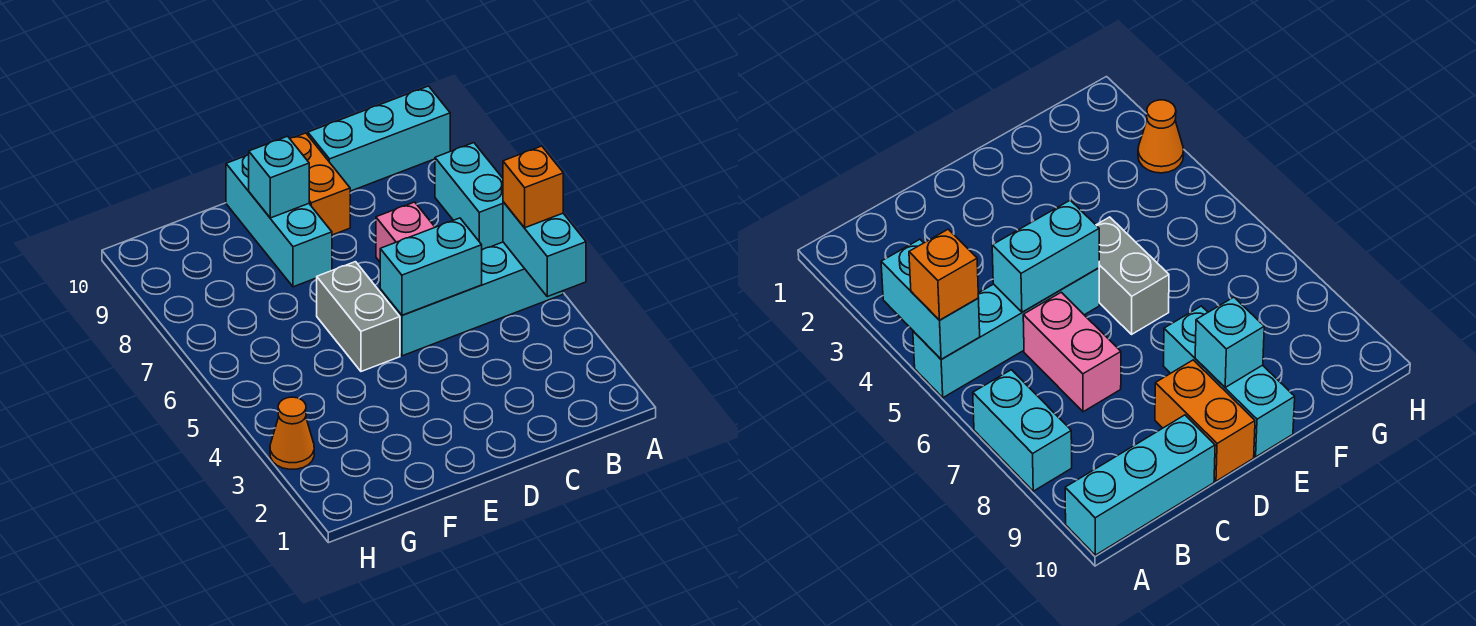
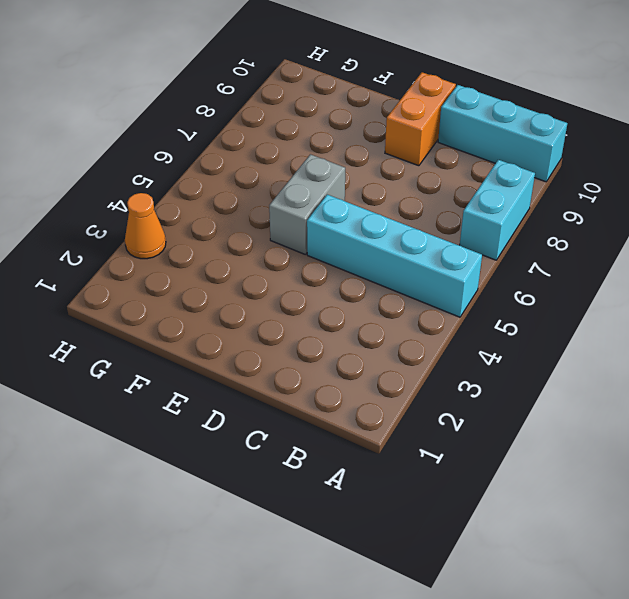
none -> pink brick C6:C7 level 1
none -> cyan brick E8:E10 level 1
none -> cyan brick A4:A5 level 2

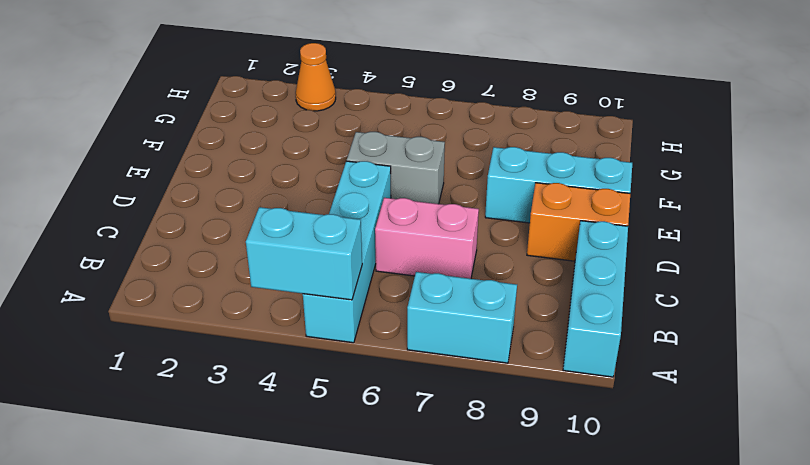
none -> cyan brick C5:D5 level 2
none -> cyan brick E9 level 2
none -> orange brick A5 level 3

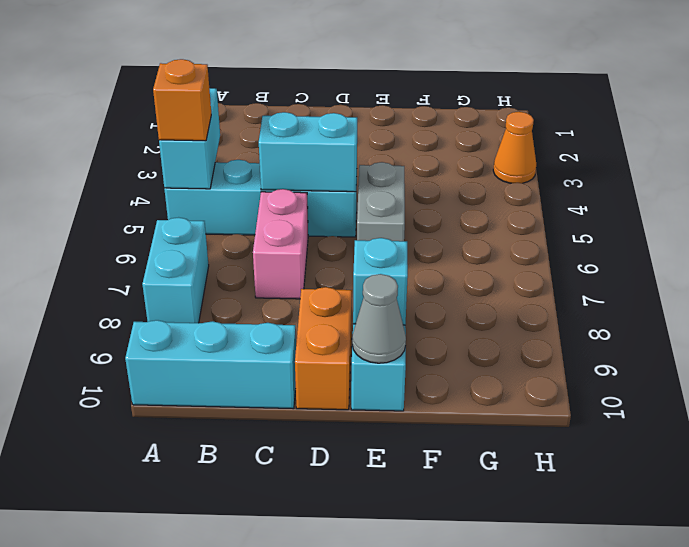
grey cone E10 level 2 -> none

